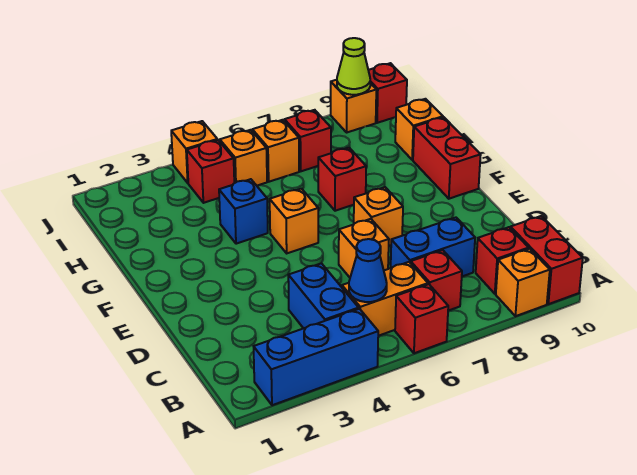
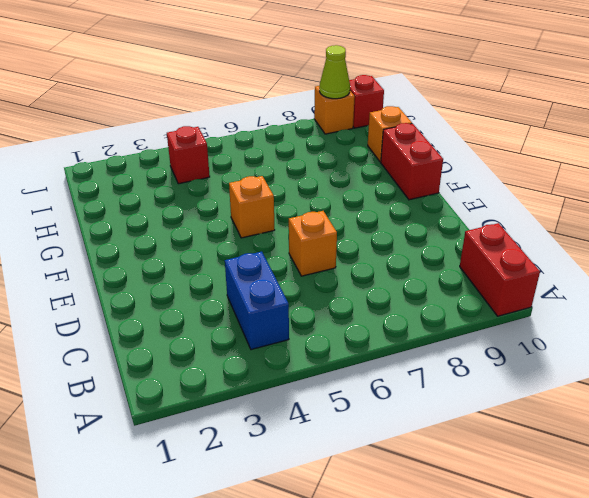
none -> blue brick A2:A4 level 1
none -> red brick A6 level 1
none -> orange brick A9 level 1

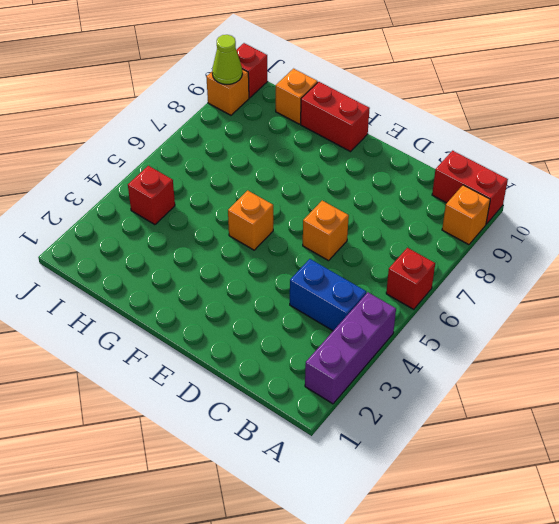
purple brick A2:A4 level 1 -> blue brick A2:A4 level 1
none -> orange brick B5:B6 level 1
none -> red brick B7 level 1
none -> red brick B9 level 1

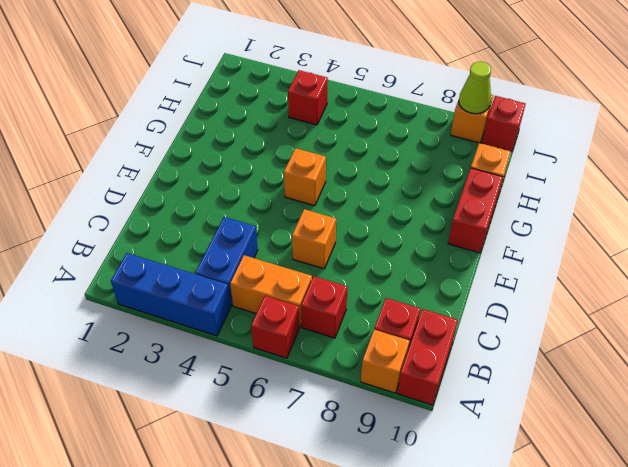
none -> blue brick C7:C8 level 1
none -> orange brick E7 level 1
none -> blue brick G4 level 1

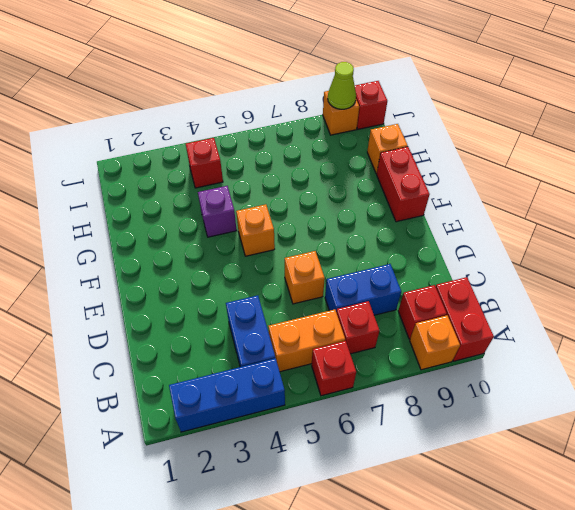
purple brick G4 level 1 -> blue brick G4 level 1
none -> orange brick E7 level 1
none -> red brick G7 level 1
none -> orange brick I5 level 1

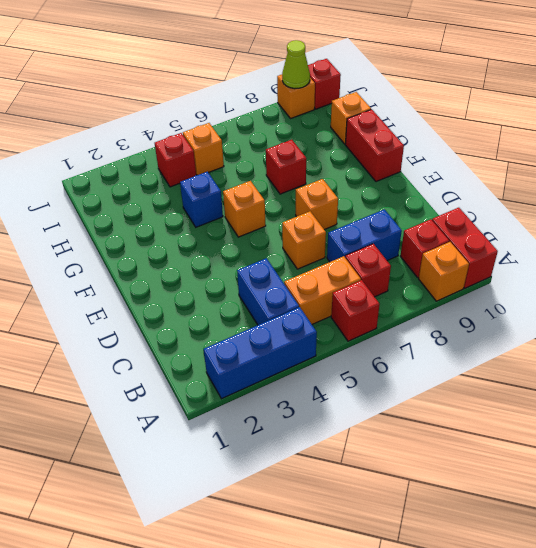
none -> orange brick I6 level 1
none -> red brick I7 level 1
none -> orange brick J4 level 1

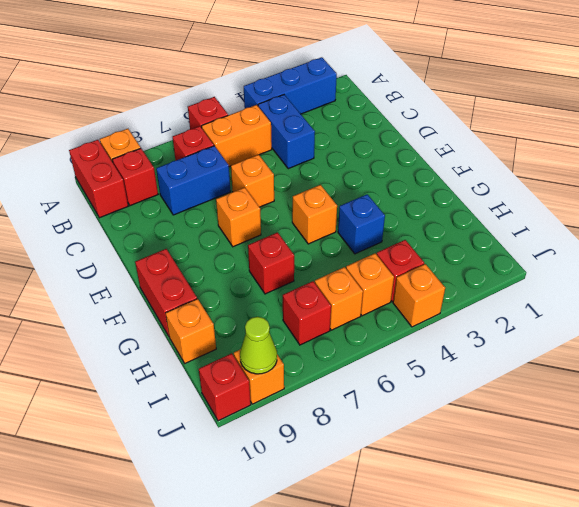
none -> blue cone B5 level 2

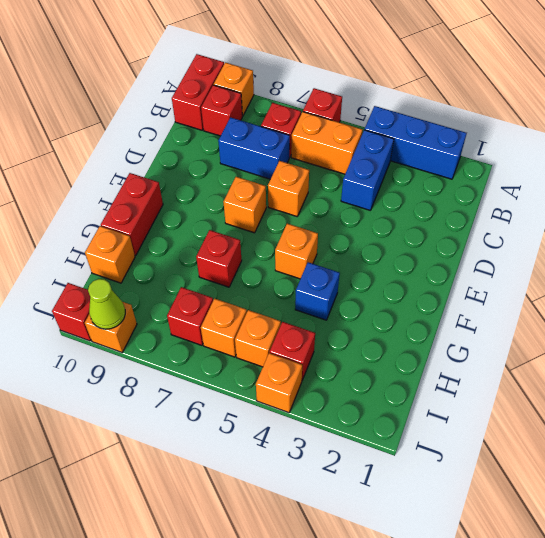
none -> blue cone B5 level 2

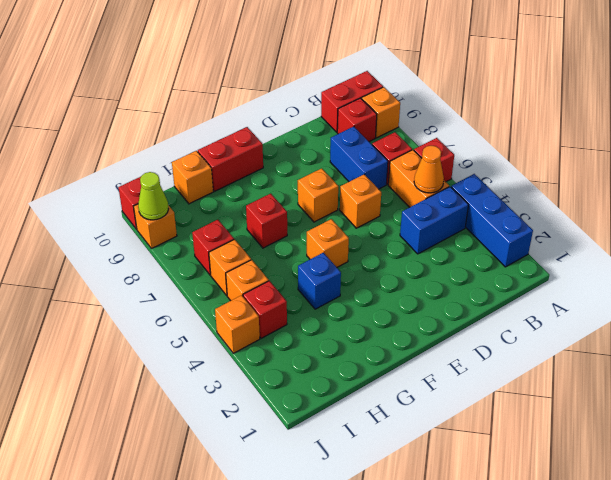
orange cone B5 level 2 -> blue cone B5 level 2

